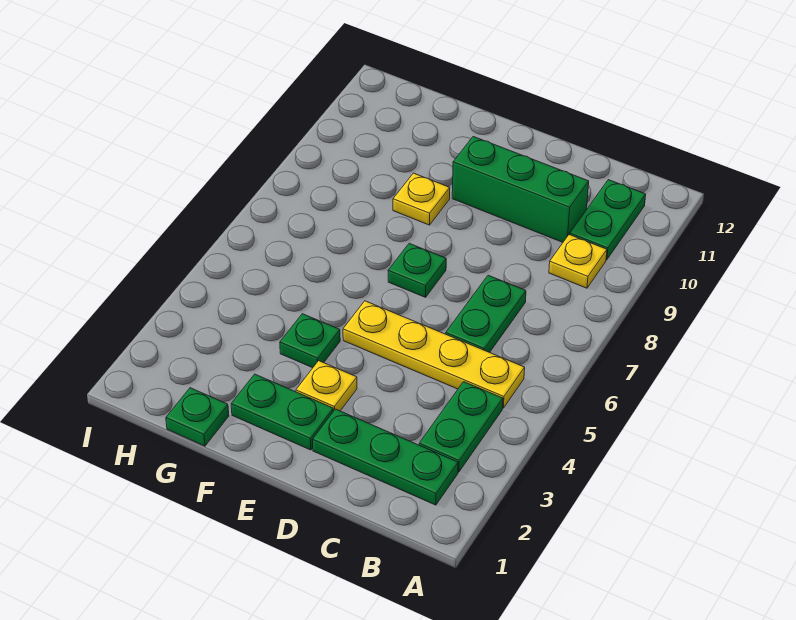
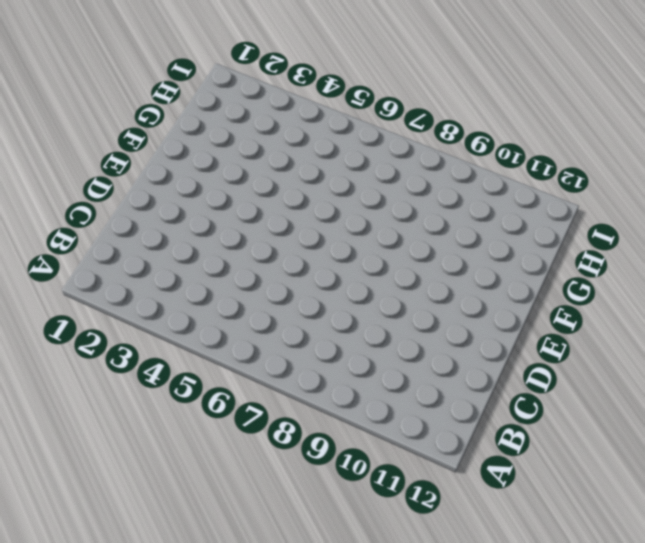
none -> green plate B2:D2 level 1
none -> green plate B3:B4 level 1
none -> yellow plate B5:E5 level 1

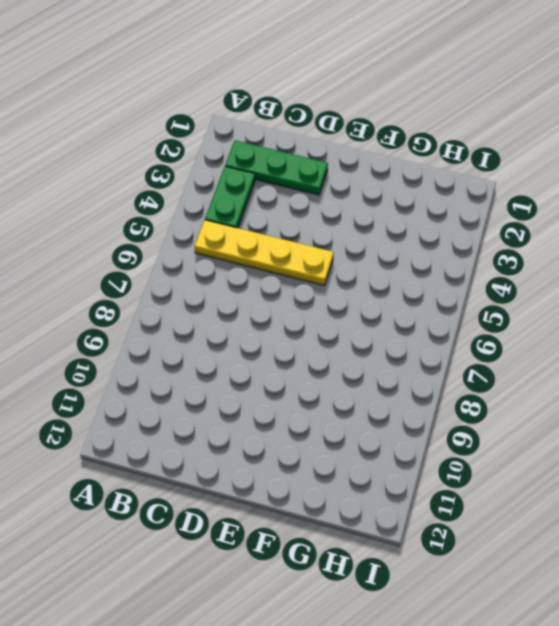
none -> yellow plate B9 level 1
none -> green plate B10:B11 level 1
none -> green plate C6:C7 level 1

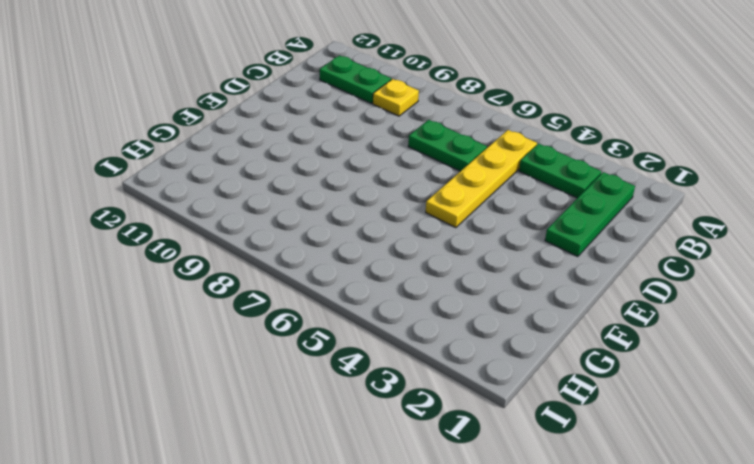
none -> green brick C10:E10 level 1
none -> green plate E2:F2 level 1
none -> yellow plate E3 level 1

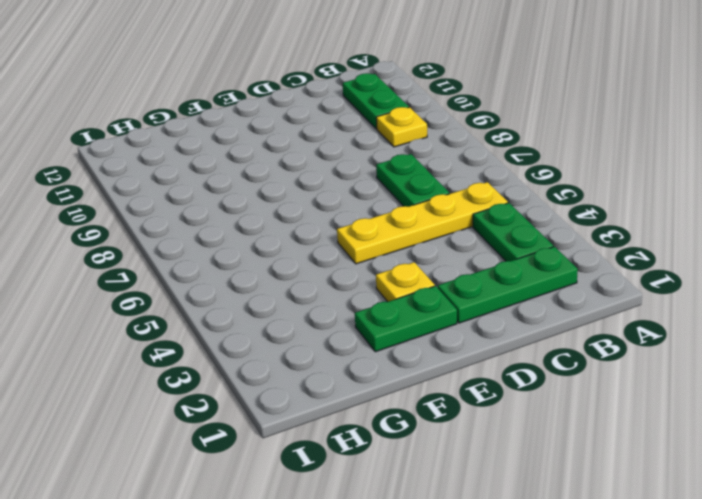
none -> green brick C10:E10 level 1
none -> green plate E7 level 1
none -> green plate F4 level 1

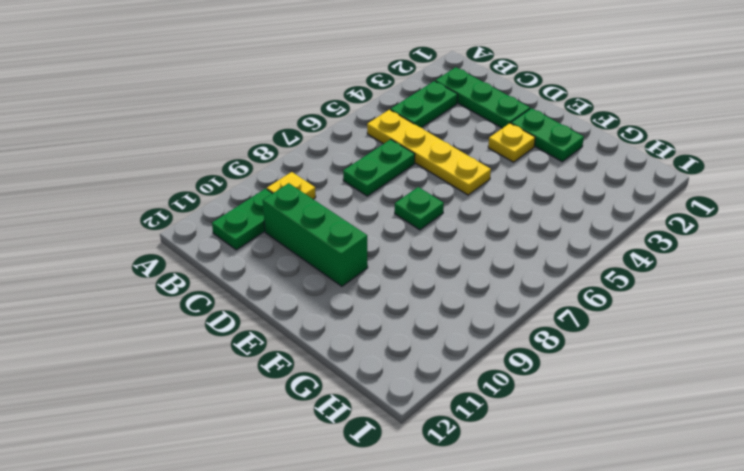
none -> green plate F4 level 1
none -> yellow plate F9 level 1
none -> green plate G1 level 1

